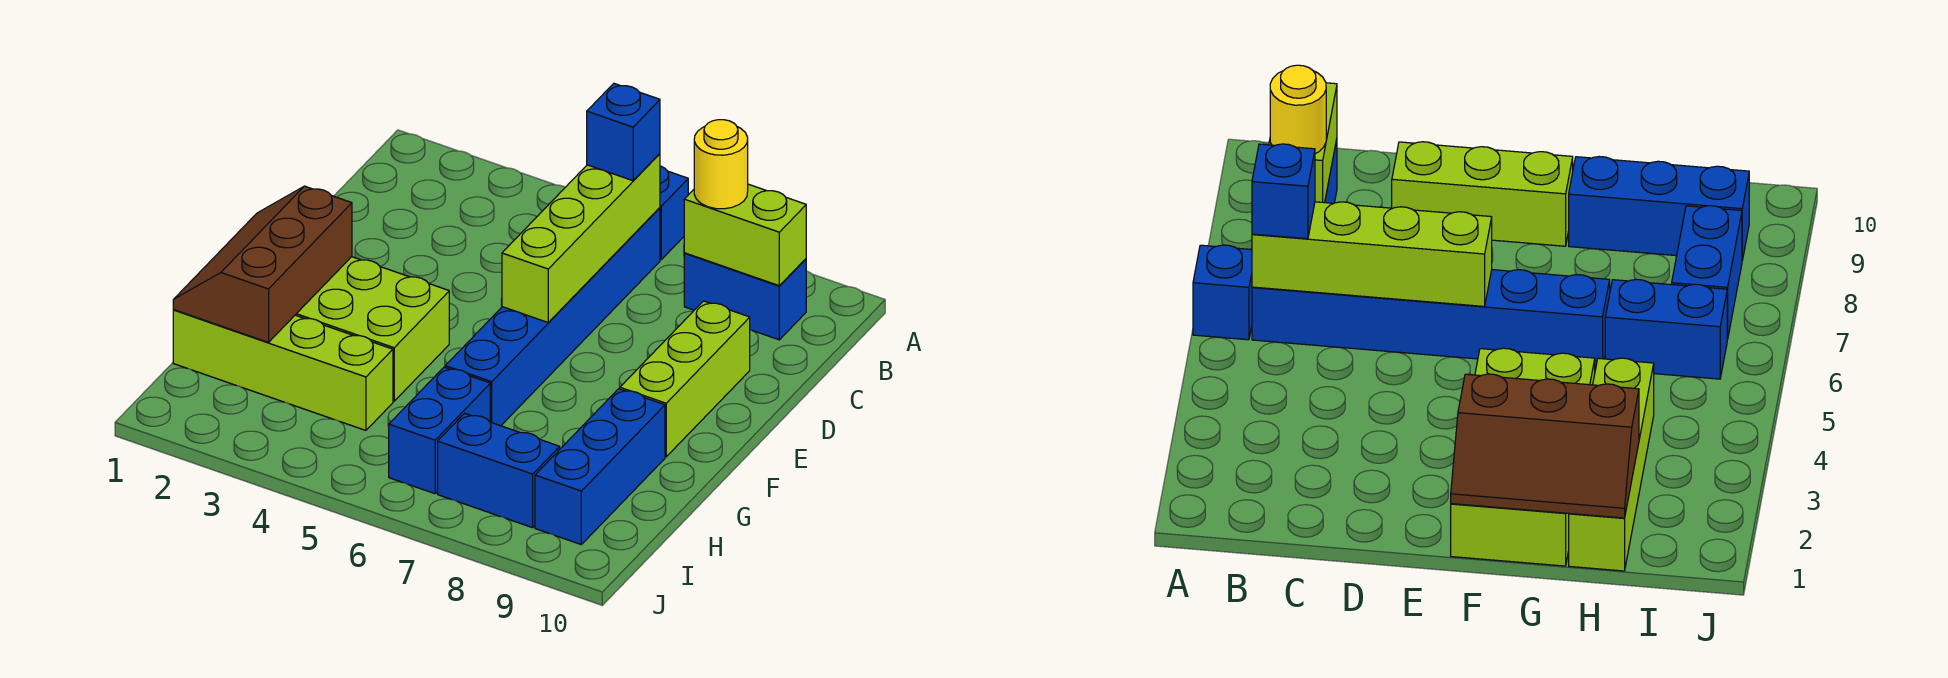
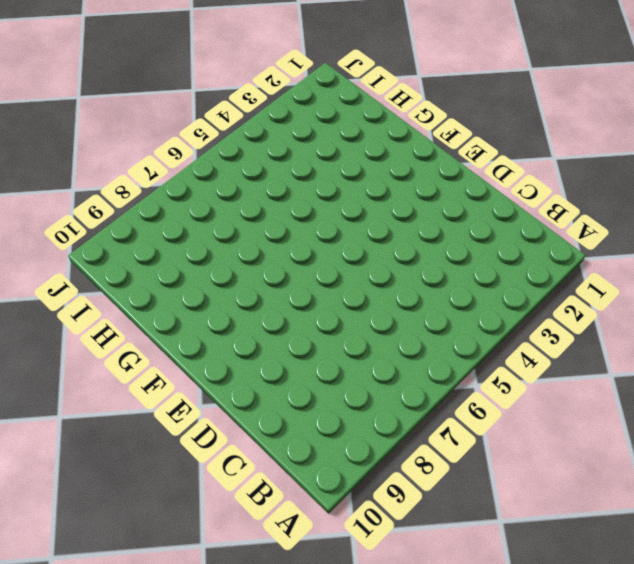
none -> blue brick A6 level 1
none -> blue brick B6:G6 level 1
none -> blue brick B8:B9 level 1

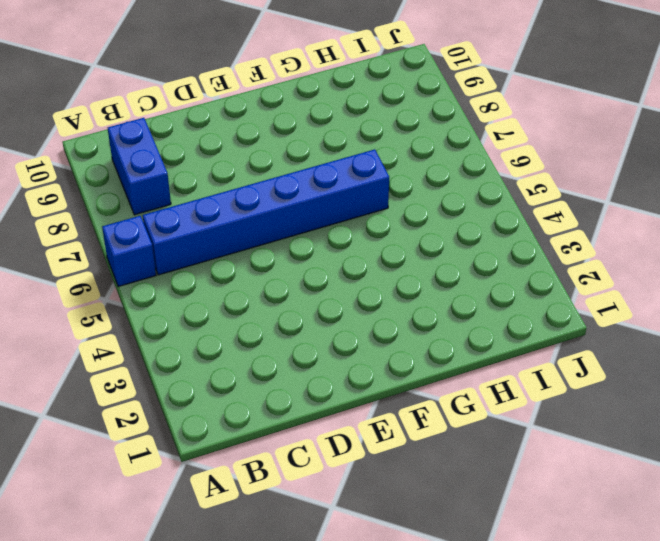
none -> lime brick D9:F9 level 1
none -> lime brick F1:G4 level 1
none -> blue brick G9:I9 level 1

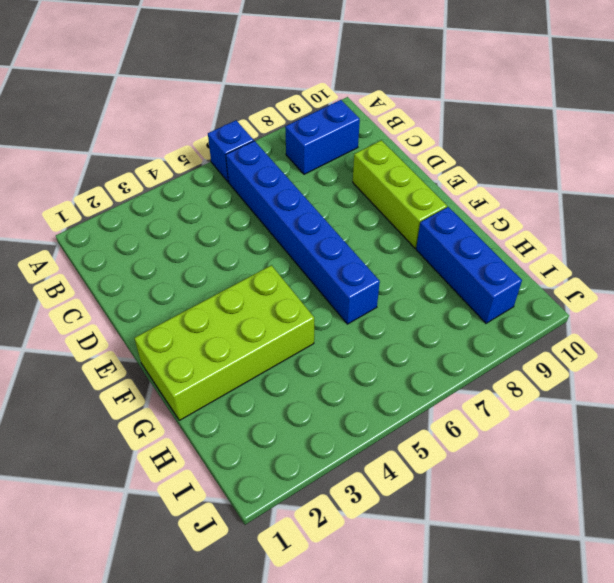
none -> lime brick H1:H4 level 1
none -> blue brick H6:I6 level 1
none -> blue brick I7:I8 level 1

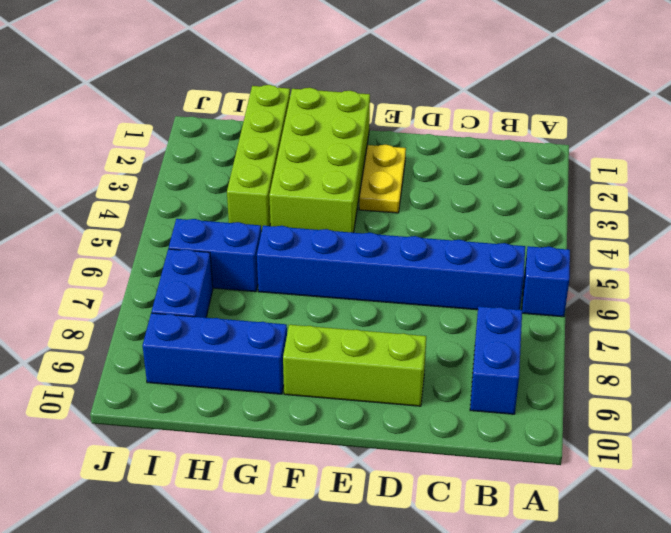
yellow plate E2:E3 level 1 -> none
none -> lime brick B6:E6 level 2
none -> lime brick B8:B9 level 2
none -> brown slope F1:H2 level 2 top 2

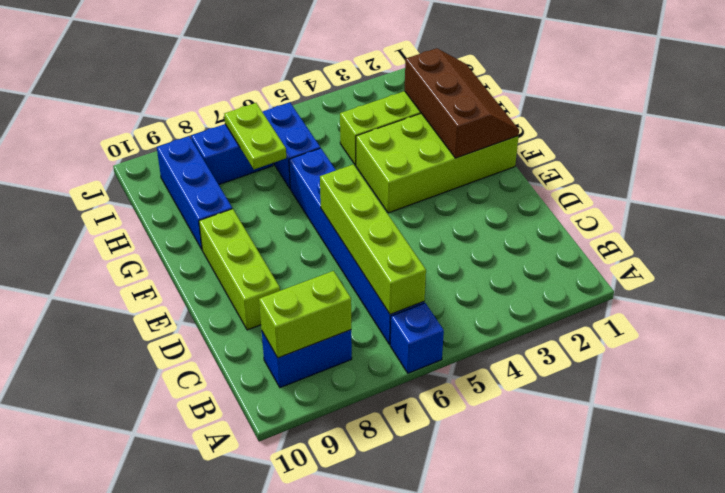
lime plate H7:I7 level 2 -> none
none -> blue brick B6 level 3
none -> yellow round brick B8 level 3

